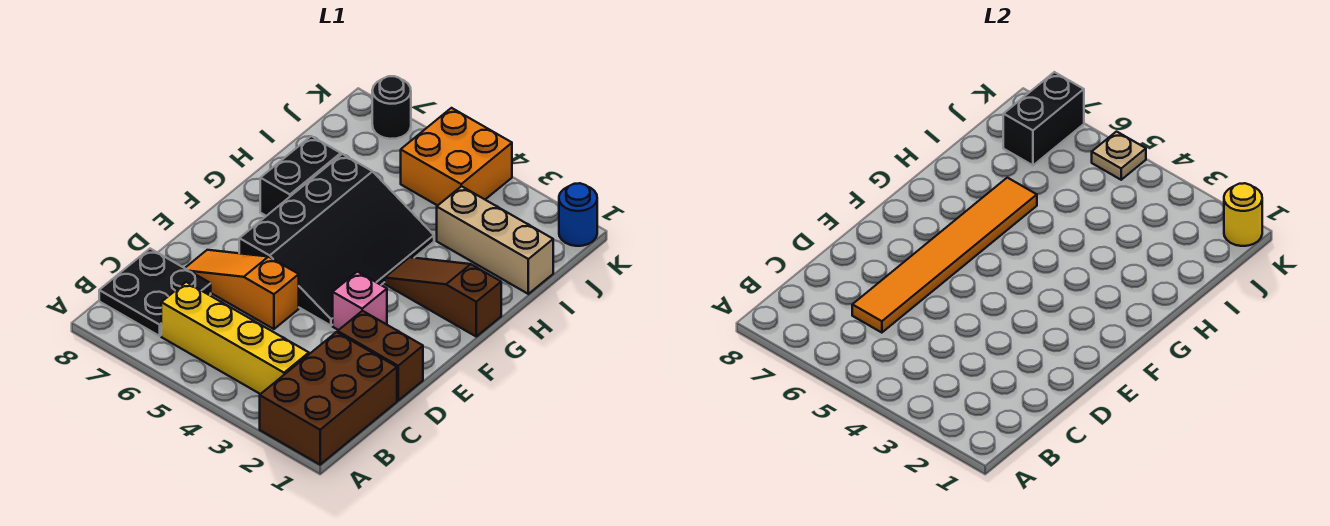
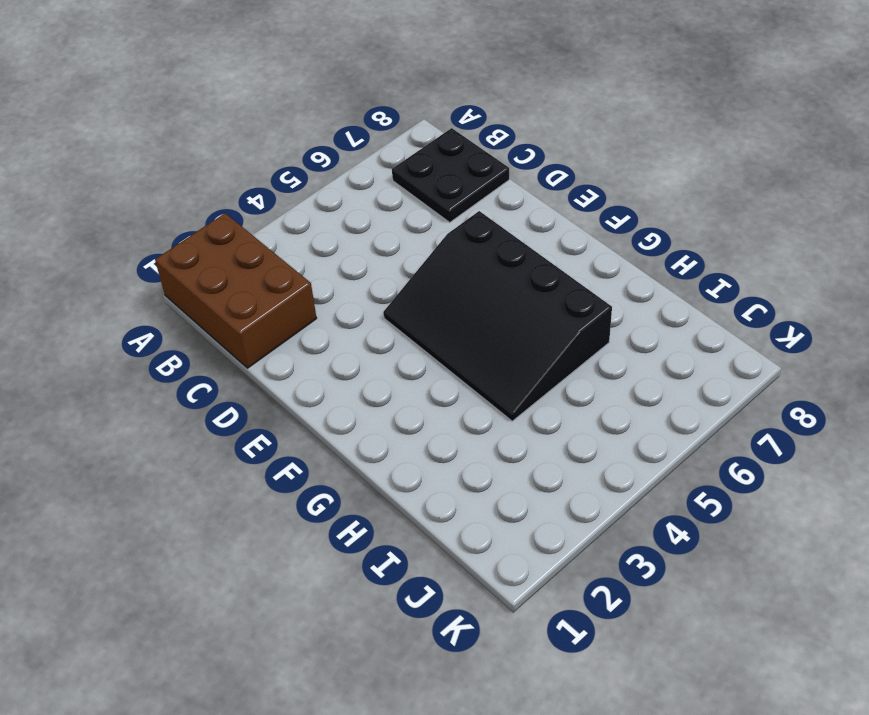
none -> yellow brick B3:B6 level 1
none -> brown brick D1:D2 level 1
none -> orange slope D5:D7 level 1 top 5

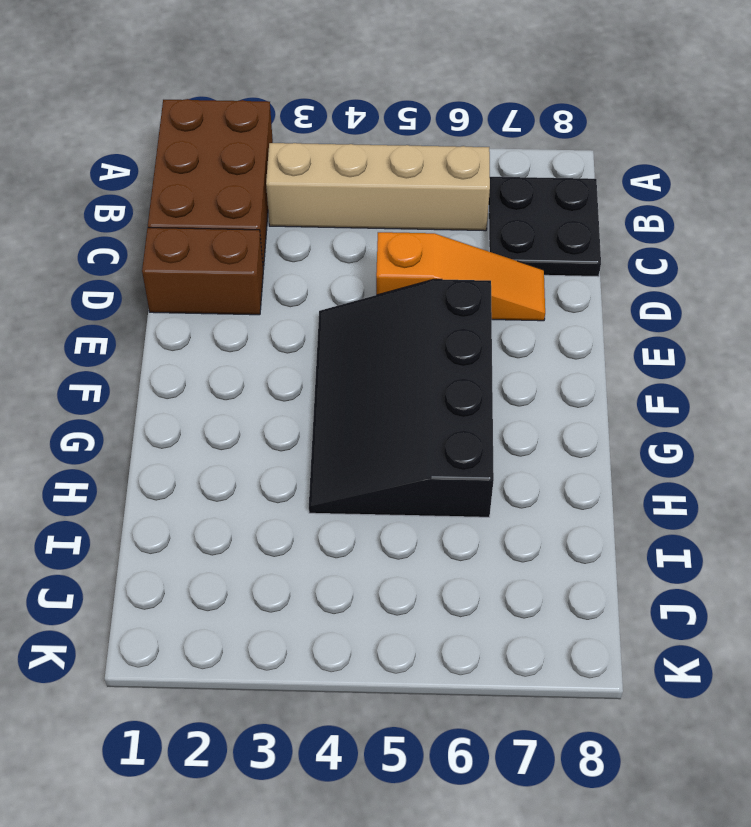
tan brick B3:B6 level 1 -> yellow brick B3:B6 level 1
none -> pink brick E3 level 1
none -> brown slope G1:G3 level 1 top 1
none -> black brick G7:H7 level 1

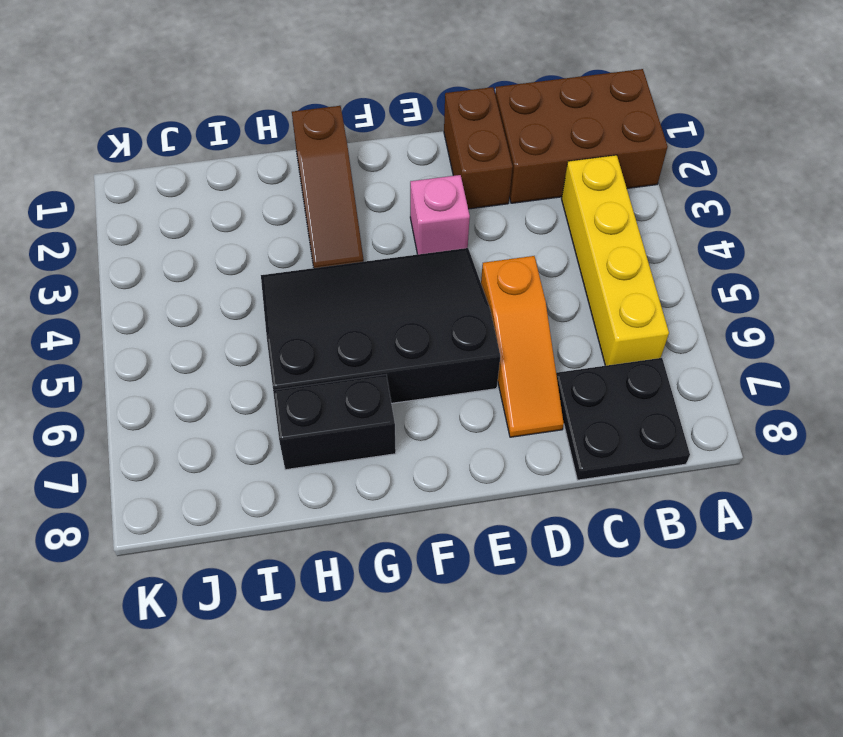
none -> tan brick I1:I3 level 1
none -> orange brick J4:K5 level 1
none -> blue round brick K1 level 1

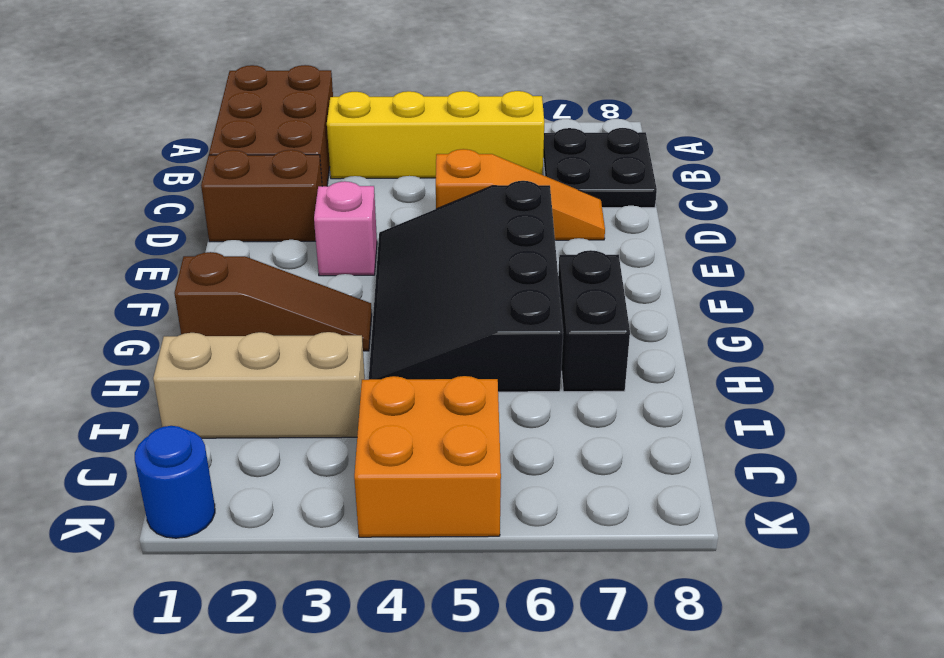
none -> black round brick K7 level 1
none -> orange tile C6:H6 level 2
none -> black brick J7:K7 level 2

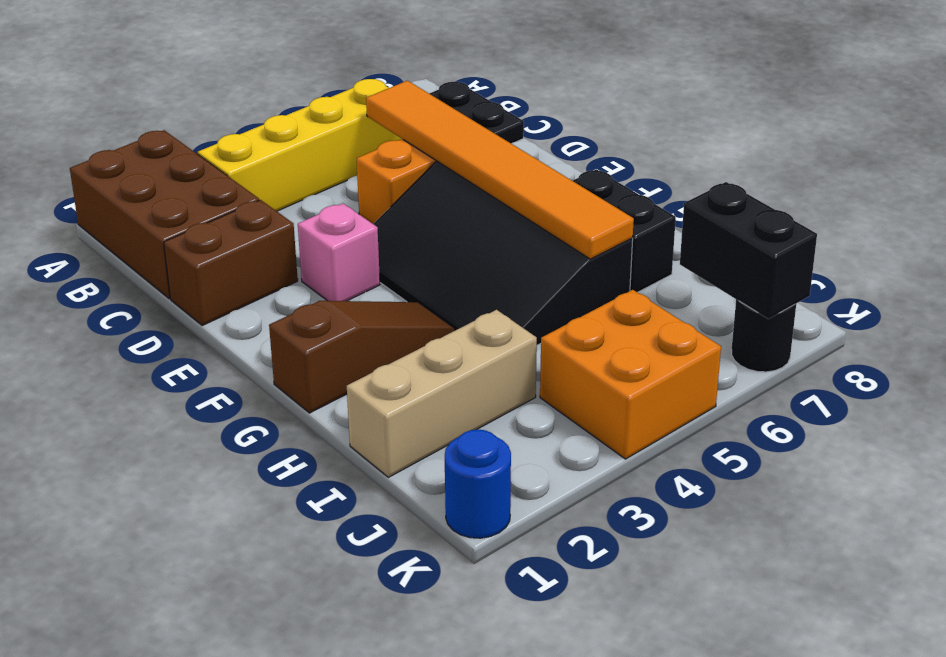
none -> yellow round brick K1 level 2
none -> tan plate K5 level 2

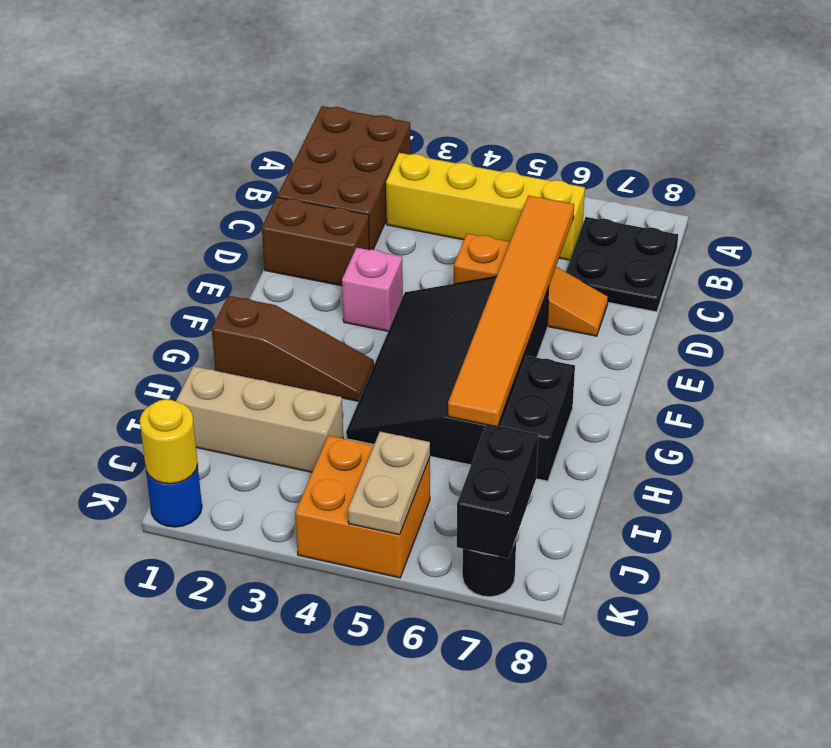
tan plate J5:K5 level 2 -> tan plate K5 level 2

